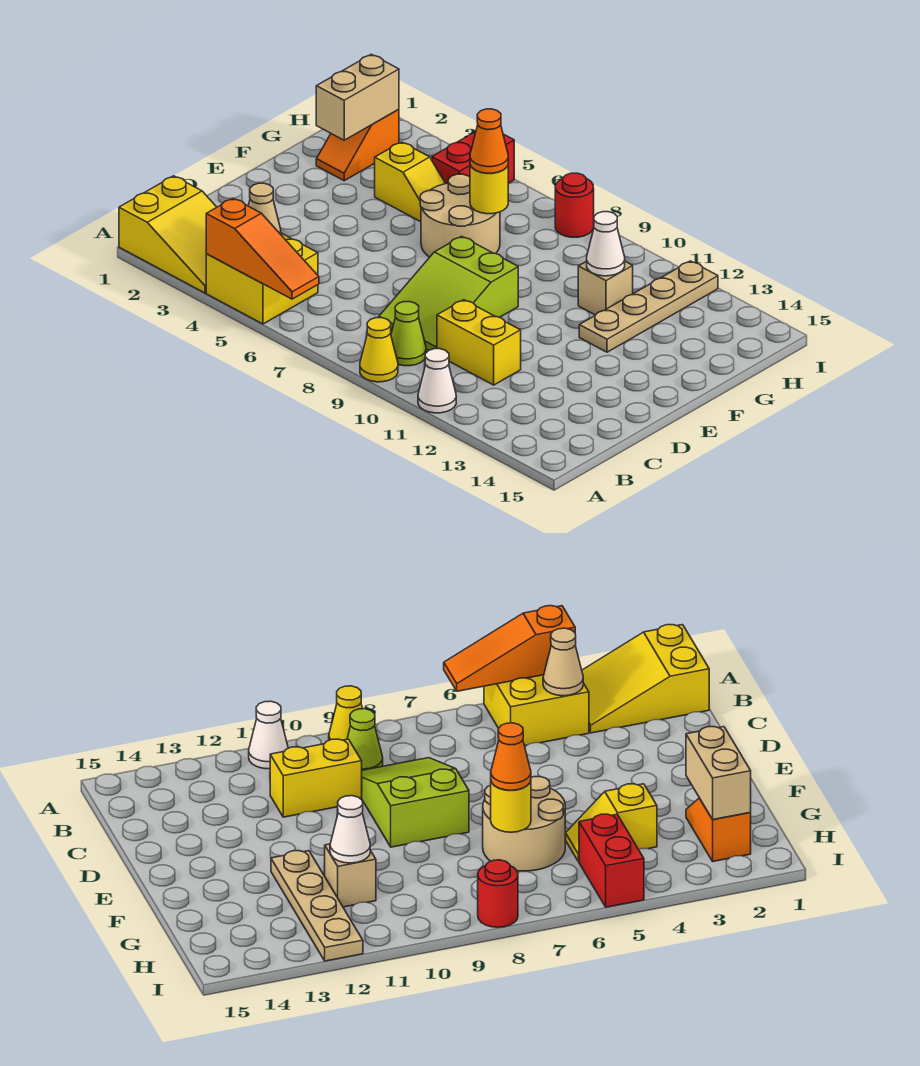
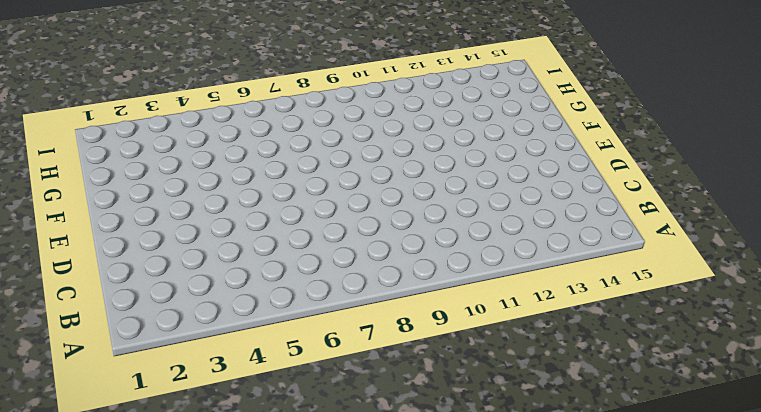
none -> yellow slope A1:B3 level 1 top 1
none -> yellow brick A4:B5 level 1
none -> yellow cone A9 level 1

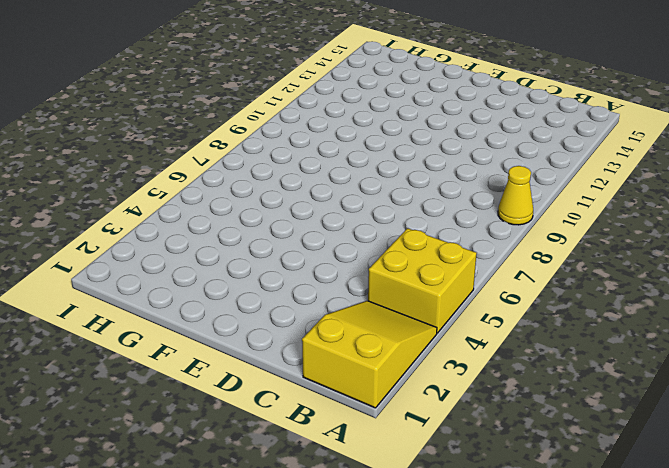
none -> white cone A11 level 1
none -> lime cone B9 level 1
none -> lime slope C8:E9 level 1 top E

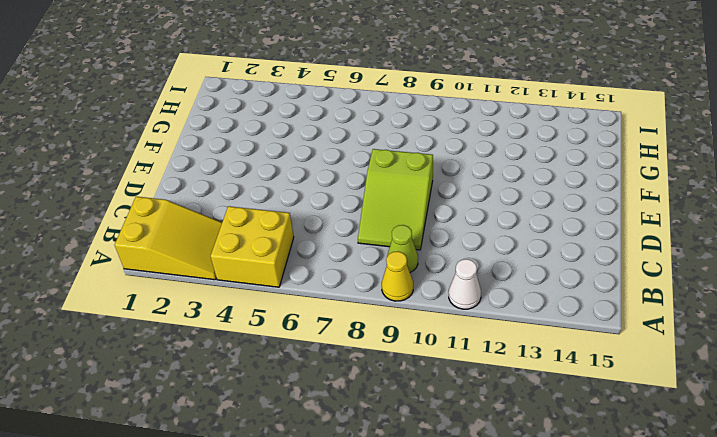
none -> yellow brick C10:C11 level 1
none -> tan round brick F6:G7 level 1
none -> tan plate F12:I12 level 1

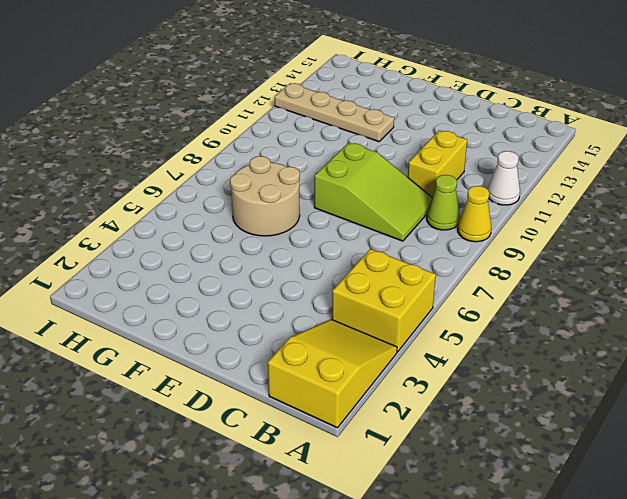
none -> orange slope G2:H2 level 1 top H
none -> yellow slope G4:G5 level 1 top 4
none -> tan brick G11 level 1

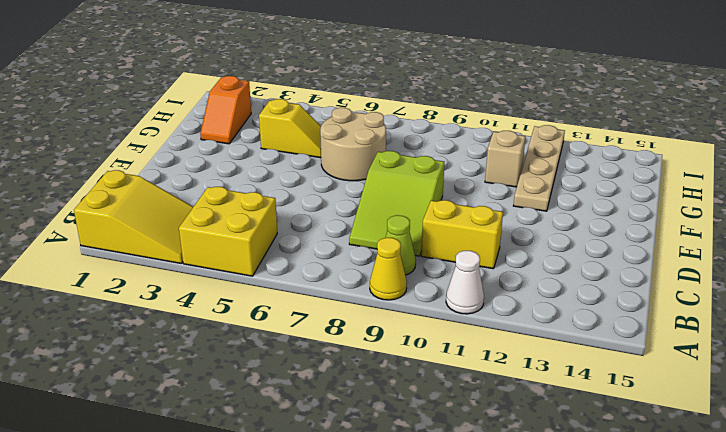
none -> red brick H5:I5 level 1
none -> red round brick I8 level 1
none -> orange slope A4:A6 level 2 top 4

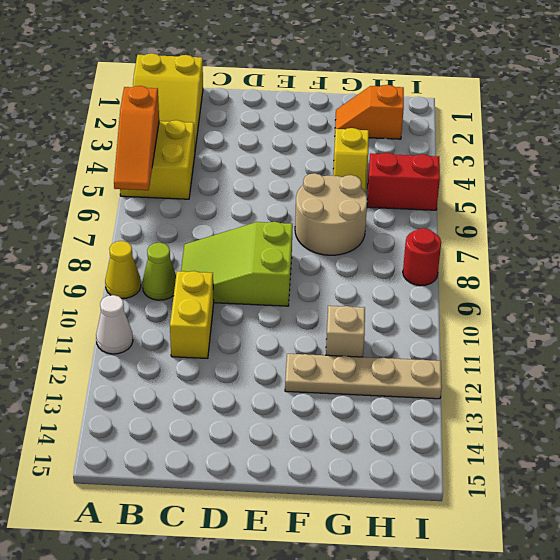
none -> tan cone B4 level 2
none -> tan brick G2:H2 level 2
none -> yellow round brick G7 level 2

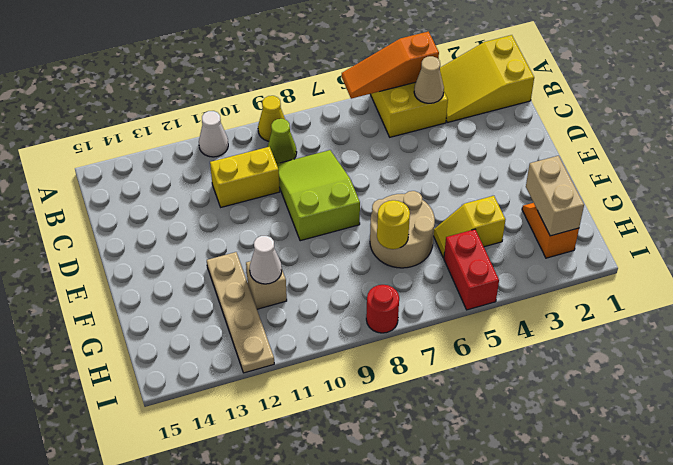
none -> orange cone G7 level 3

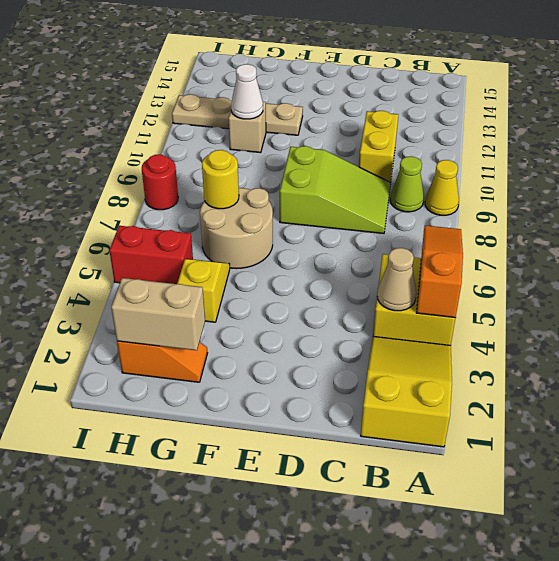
none -> white cone A11 level 1
none -> orange cone G7 level 3

